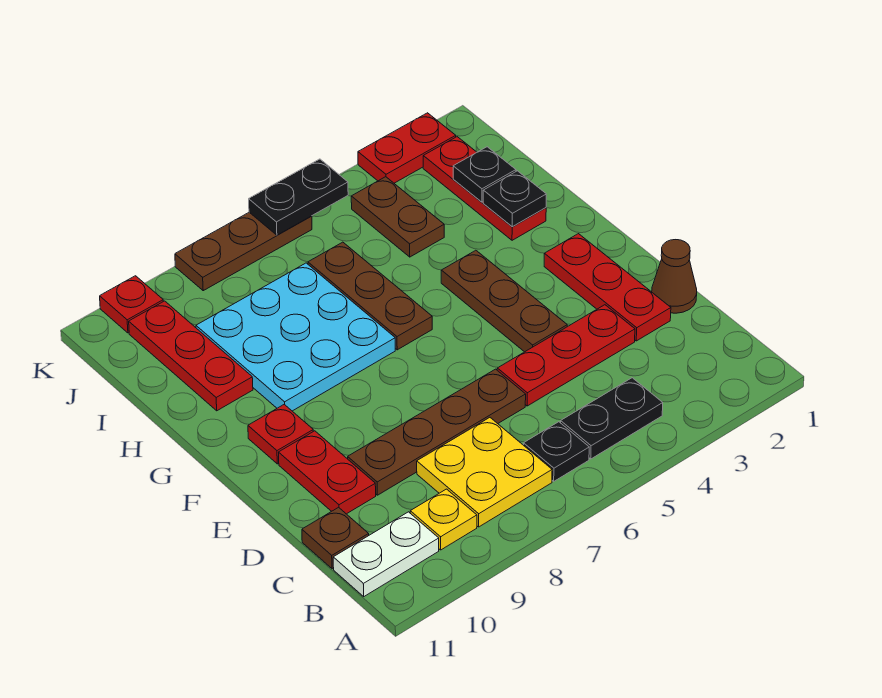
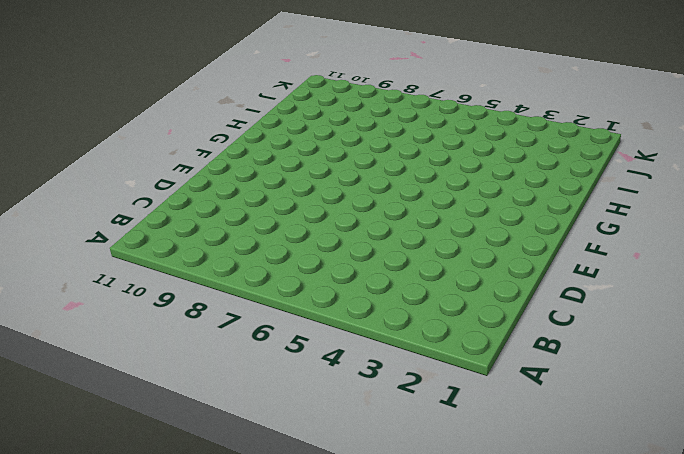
none -> black plate B4:B5 level 1
none -> black plate B6 level 1
none -> yellow plate B7:C8 level 1

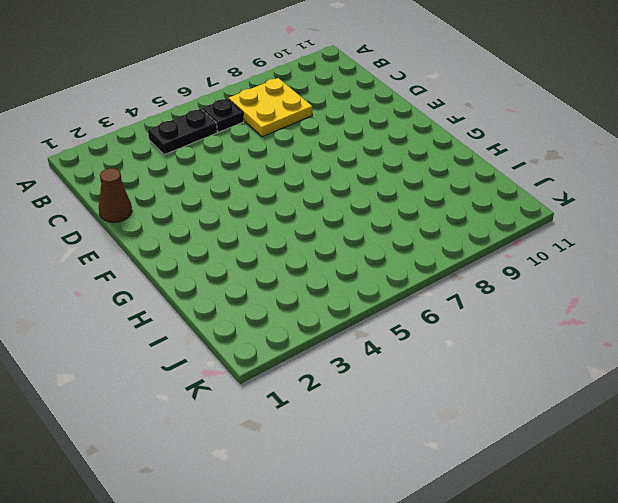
none -> yellow plate B9 level 1
none -> white plate B10:B11 level 1
none -> brown plate C11 level 1

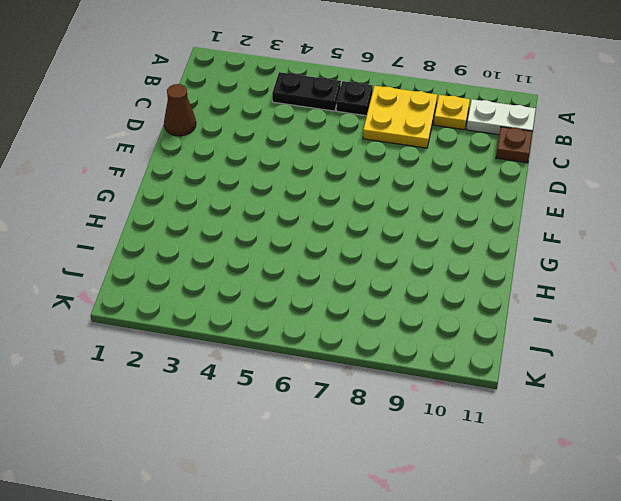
none -> red plate D2:F2 level 1
none -> red plate D3:D5 level 1
none -> brown plate D6:D9 level 1

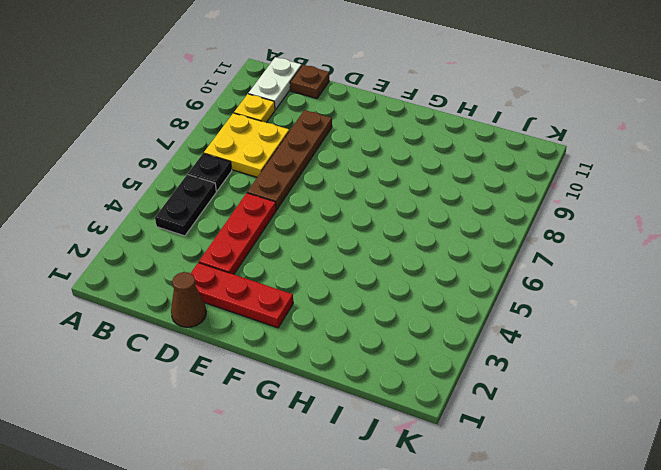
none -> red plate D10:E10 level 1
none -> brown plate E4:G4 level 1
none -> red plate F10 level 1

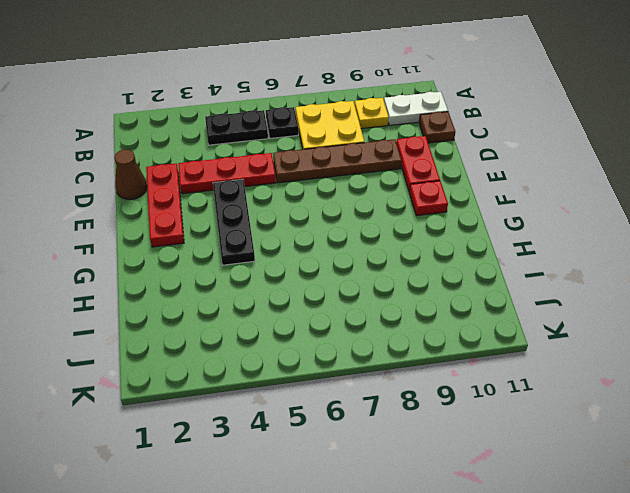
black plate E4:G4 level 1 -> brown plate E4:G4 level 1
none -> brown plate G6:I6 level 1
none -> cyan plate G7:I9 level 1
none -> red plate H2:J2 level 1

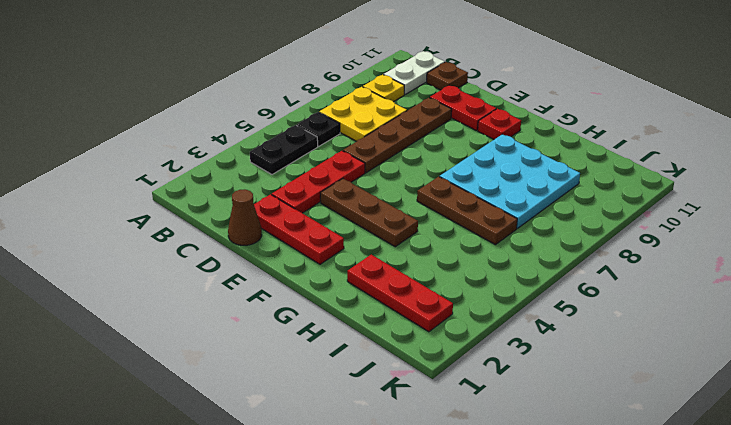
none -> red plate H10:J10 level 1
none -> brown plate I4:J4 level 1
none -> red plate K2:K3 level 1

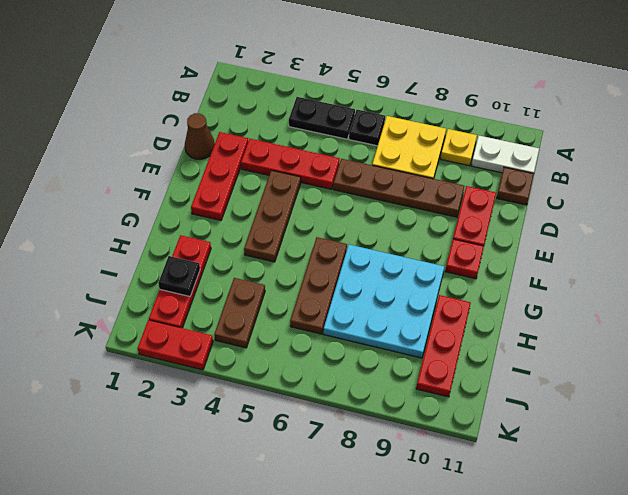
none -> brown plate K6:K8 level 1
none -> red plate K10 level 1
none -> black plate H2 level 2

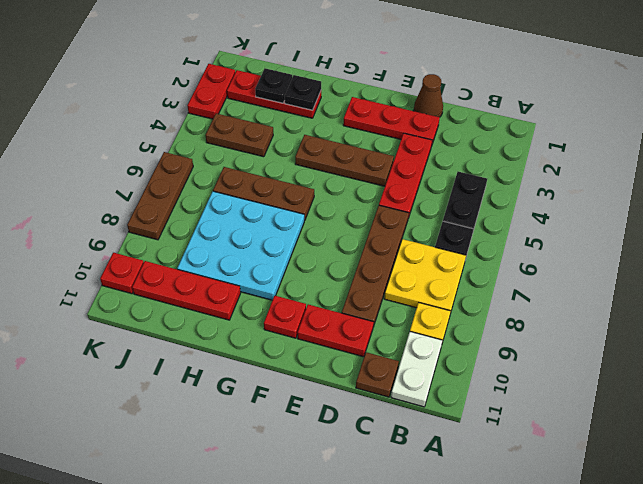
none -> black plate K5:K6 level 2

